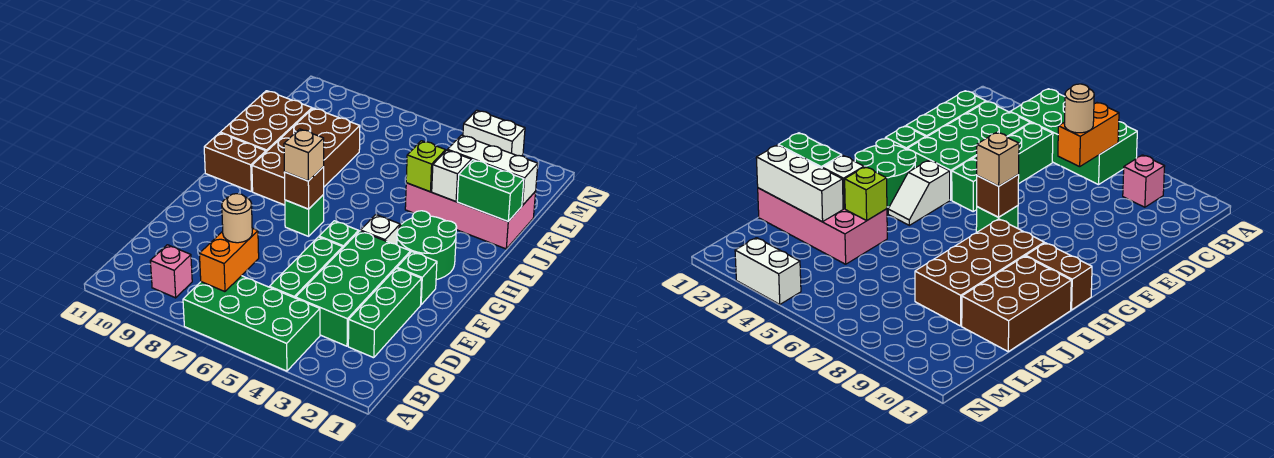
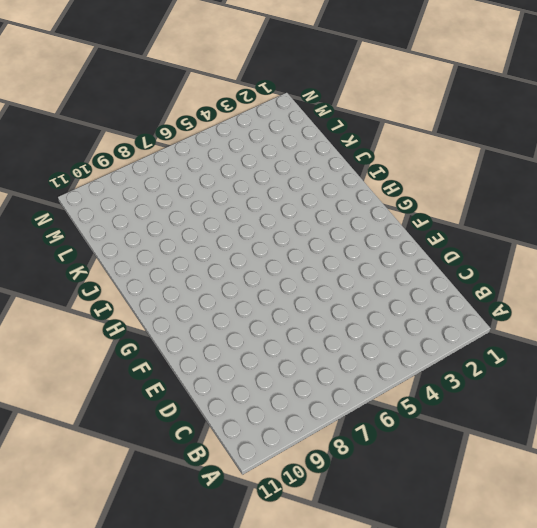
none -> green brick A4:B7 level 1
none -> pink brick B9 level 1
none -> green brick C2:E2 level 1

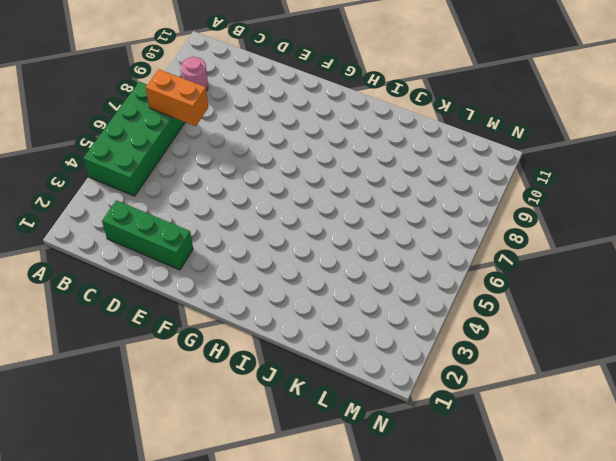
pink round brick B9 level 1 -> pink brick B9 level 1
none -> green brick C3:F4 level 1
none -> green brick C5:E5 level 1
none -> green brick F2 level 1

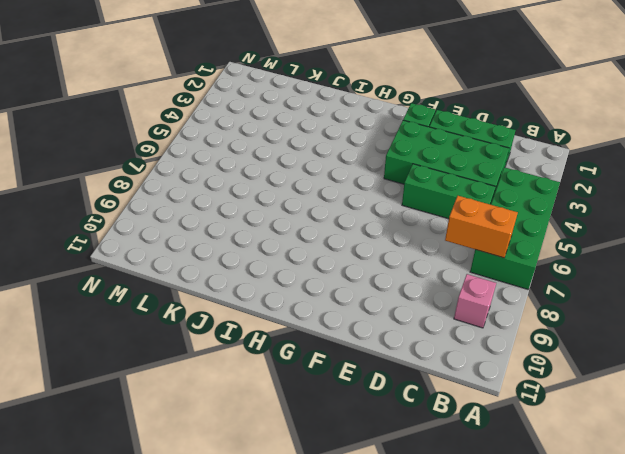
none -> green brick F5 level 1
none -> green round brick G2:H3 level 1
none -> white slope G4:H4 level 1 top G

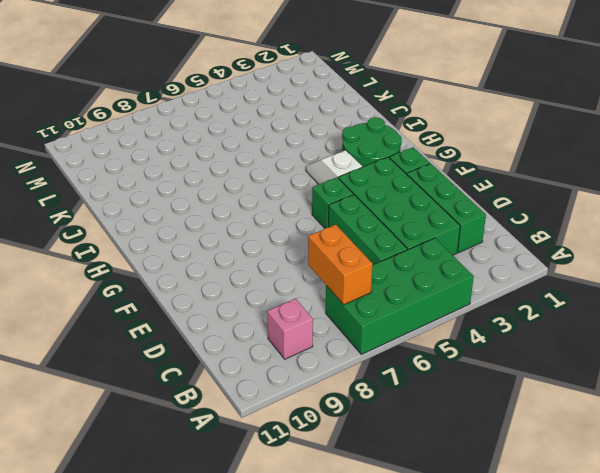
none -> green brick G7 level 1
none -> brown brick H8:K9 level 1
none -> brown brick H10:H11 level 1

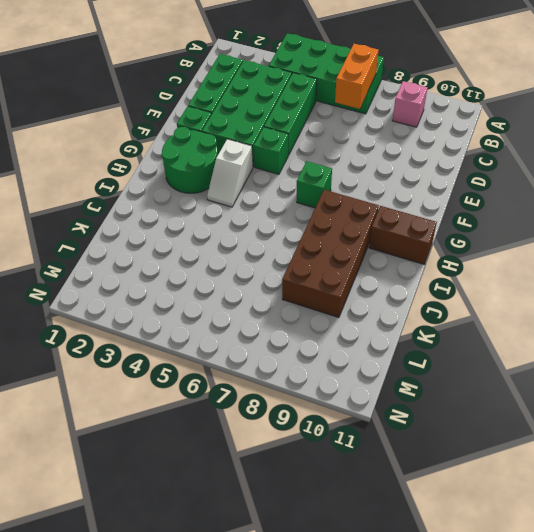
none -> brown brick I10:K11 level 1
none -> pink brick J1:K4 level 1
none -> white brick N3:N4 level 1

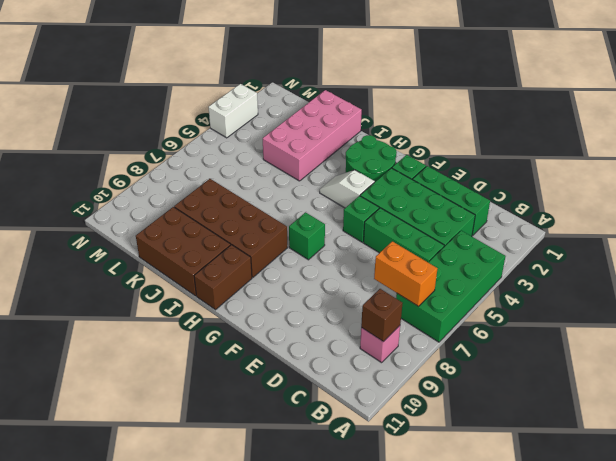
brown brick B9 level 2 -> brown brick G7 level 2
none -> green brick J1:J2 level 2
none -> white brick J3 level 2
none -> lime brick J4 level 2

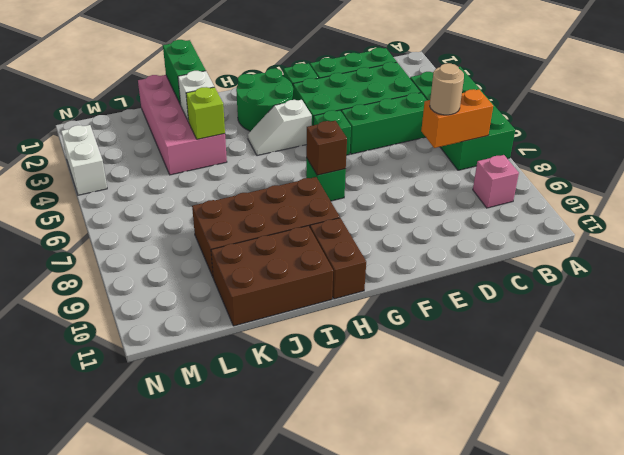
none -> white brick K1:K3 level 2
none -> tan brick G7 level 3

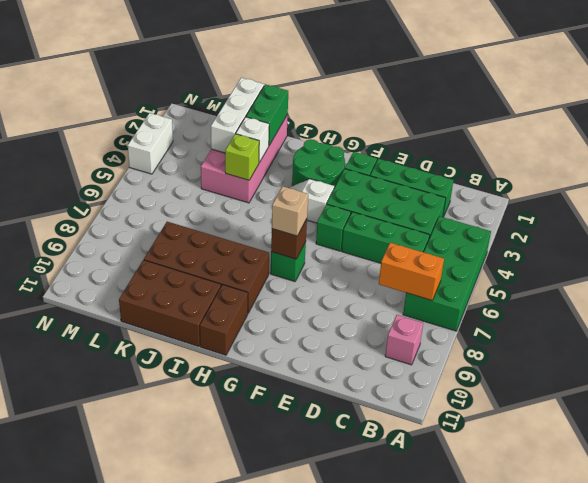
none -> tan round brick C7 level 3

